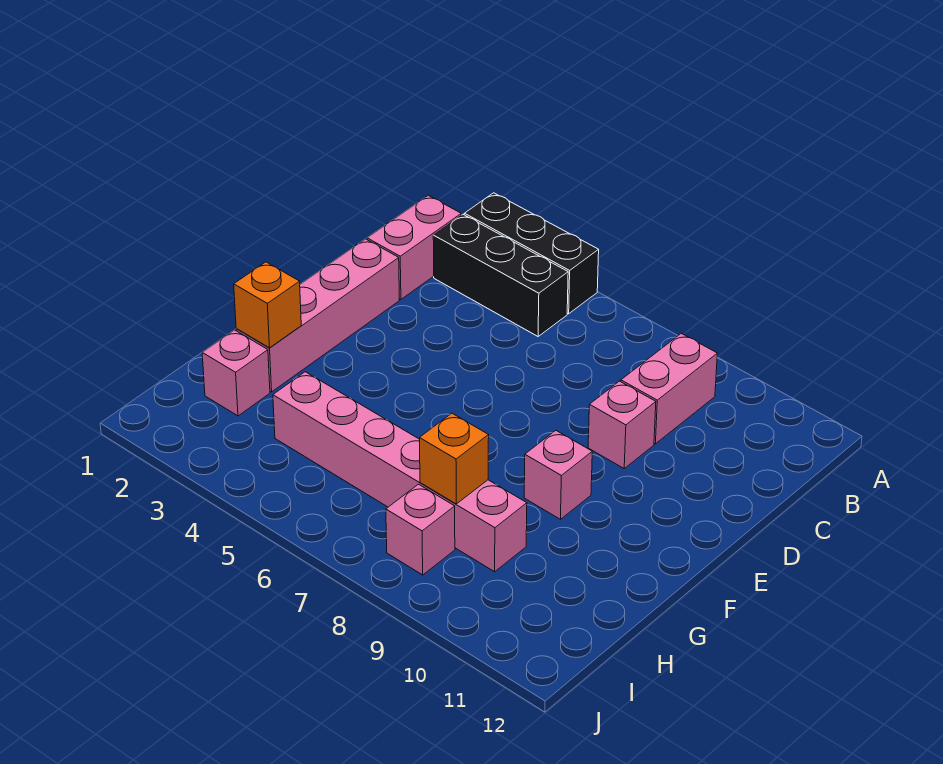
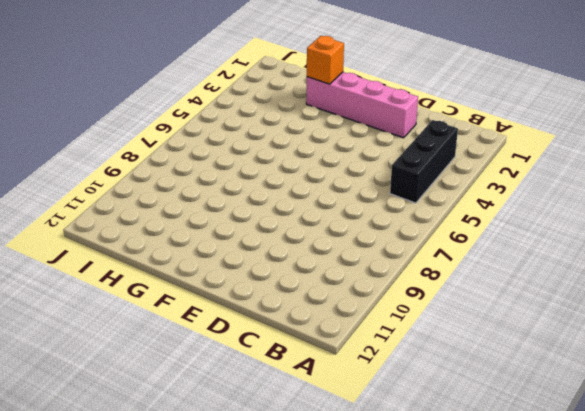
none -> black brick A3:A5 level 1
none -> pink brick B2:C2 level 1
none -> pink brick B9:C9 level 1

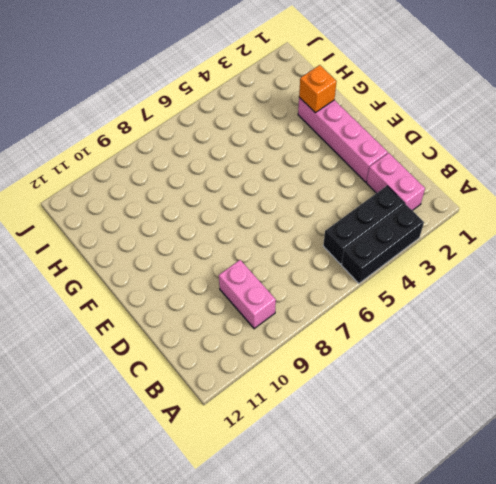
none -> pink brick D9 level 1
none -> pink brick F9 level 1
none -> pink brick H2 level 1

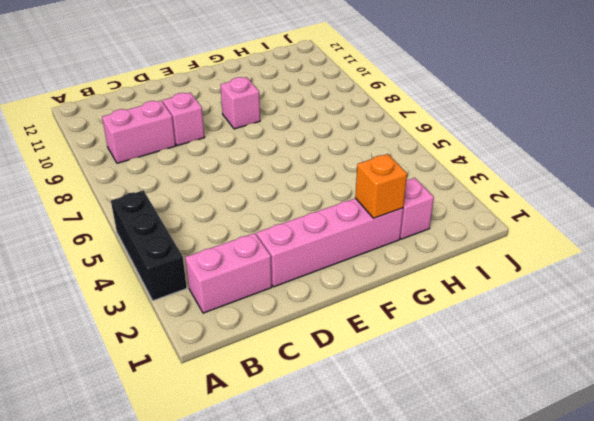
none -> black brick B3:B5 level 1
none -> pink brick H4:H9 level 1
none -> pink brick I8 level 1

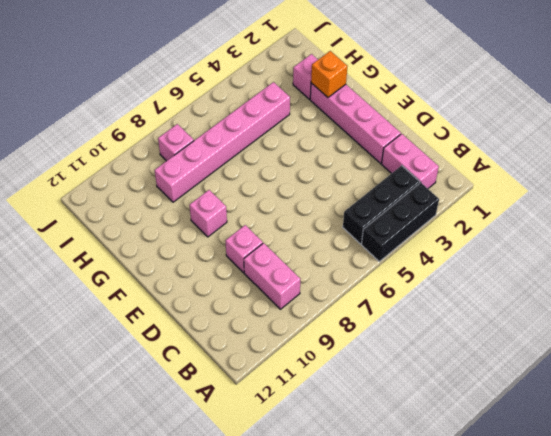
none -> orange brick H8 level 2

